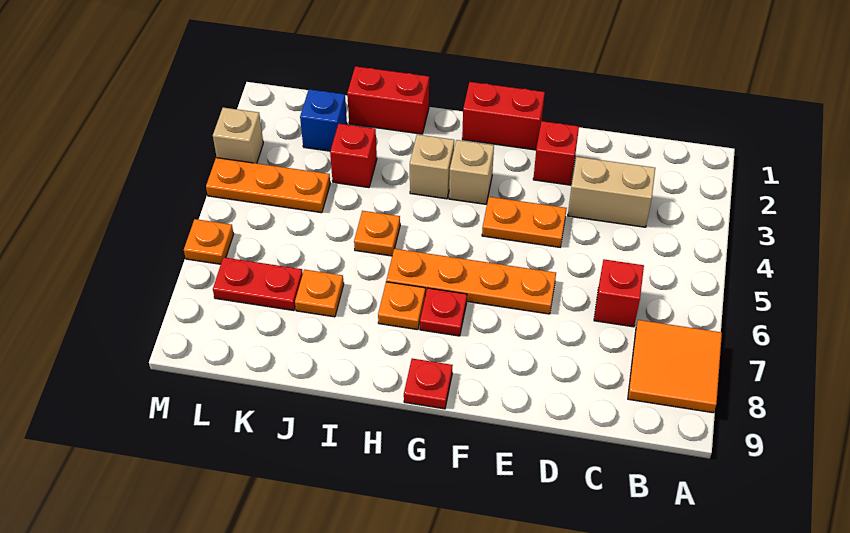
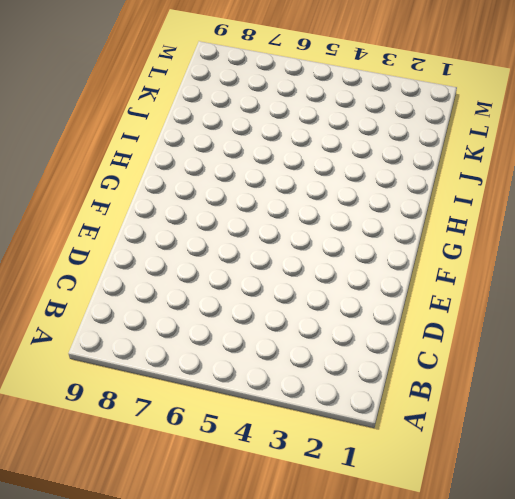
none -> orange tile A7:B8 level 1
none -> tan brick C3:D3 level 1
none -> red brick C6 level 1

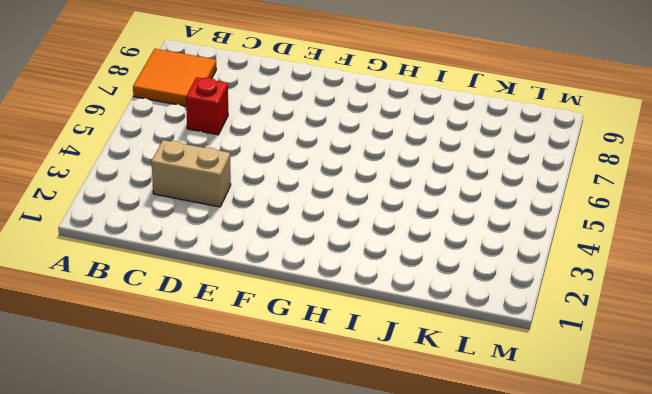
none -> red brick E2 level 1
none -> orange plate E4:F4 level 1
none -> orange plate E6:H6 level 1

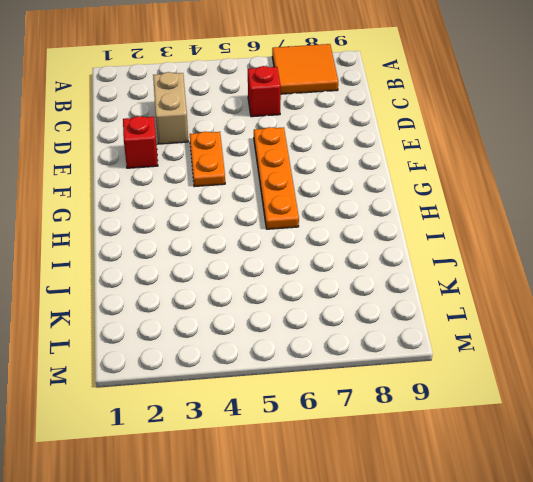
none -> red brick F1:G1 level 1
none -> tan brick G3 level 1
none -> red plate G7 level 1

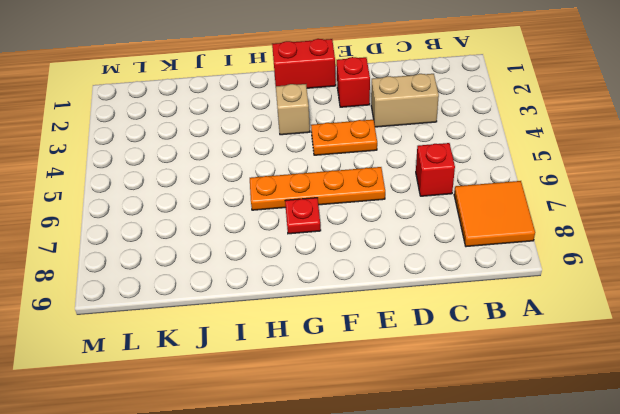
none -> red plate G9 level 1
none -> tan brick H3 level 1
none -> orange plate H7 level 1

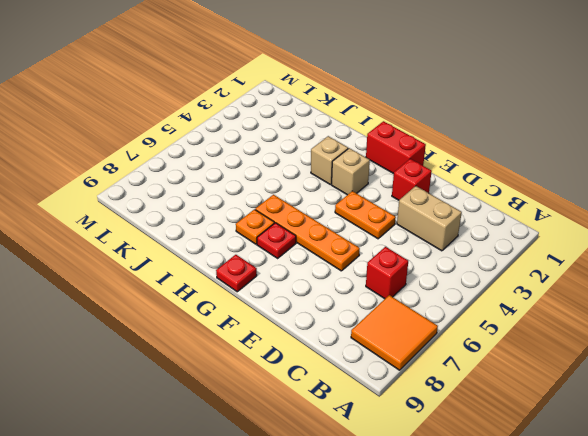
none -> red brick I1:J1 level 1
none -> orange plate I5 level 1
none -> red brick J3 level 1

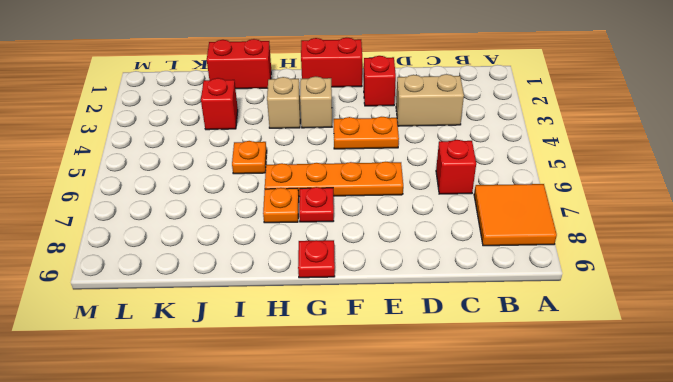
none -> orange plate J7 level 1
none -> blue brick K2 level 1
none -> orange plate K4:M4 level 1

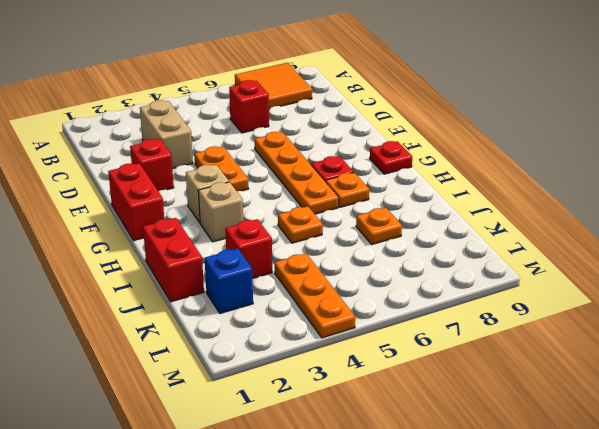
none -> red plate K7:L7 level 1
none -> tan brick M3 level 1
none -> orange plate M6 level 1

